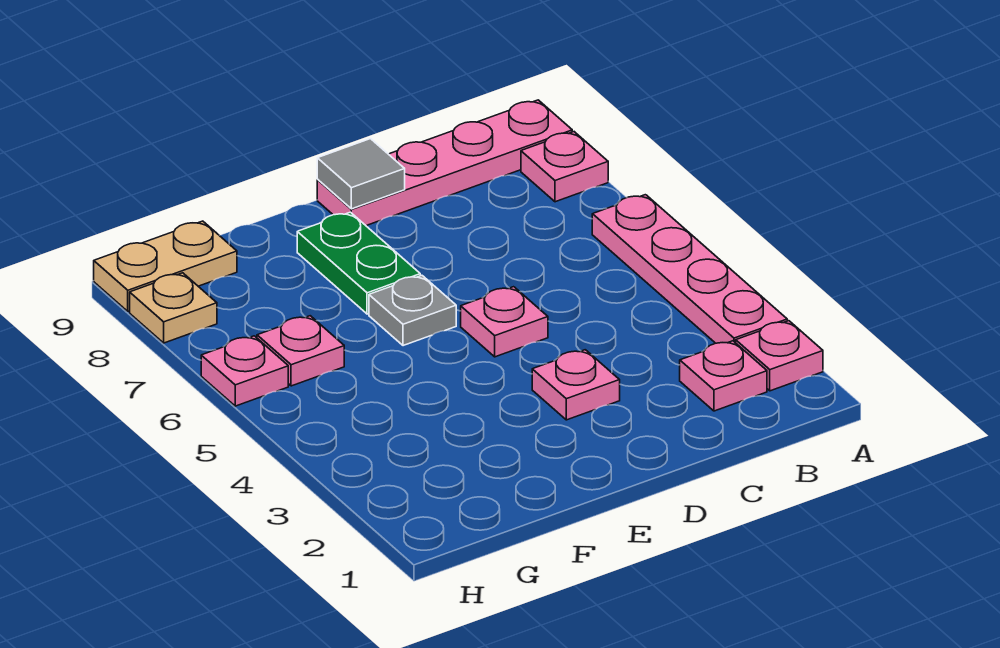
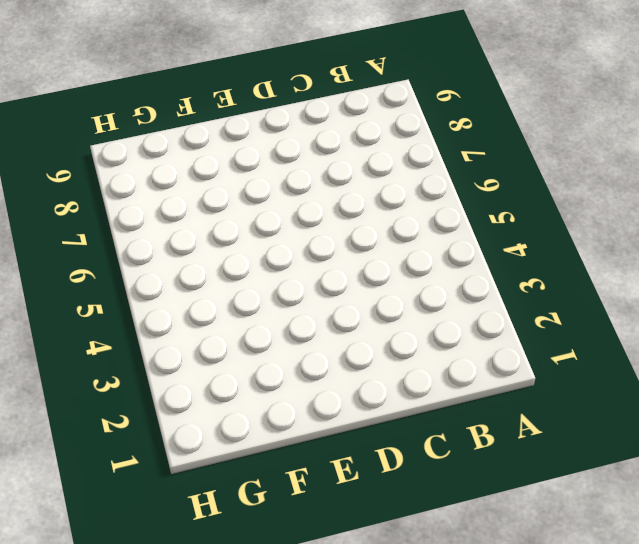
none -> pink plate A2 level 1
none -> pink plate A3:A6 level 1
none -> pink plate A8 level 1

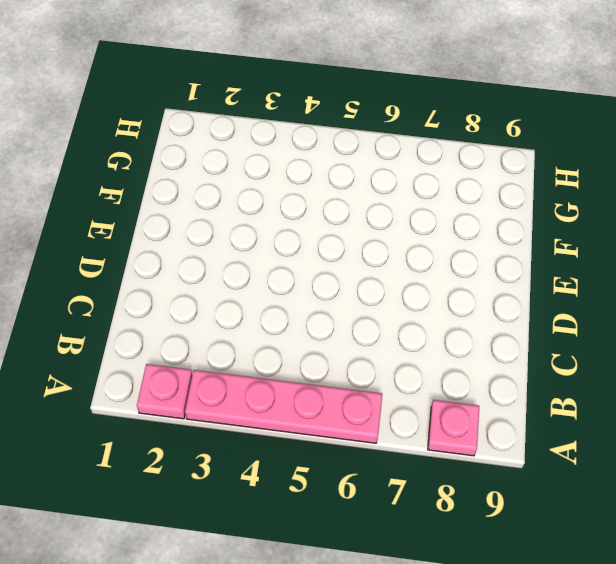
none -> pink plate A9:D9 level 1
none -> pink plate B2 level 1
none -> pink plate D3 level 1

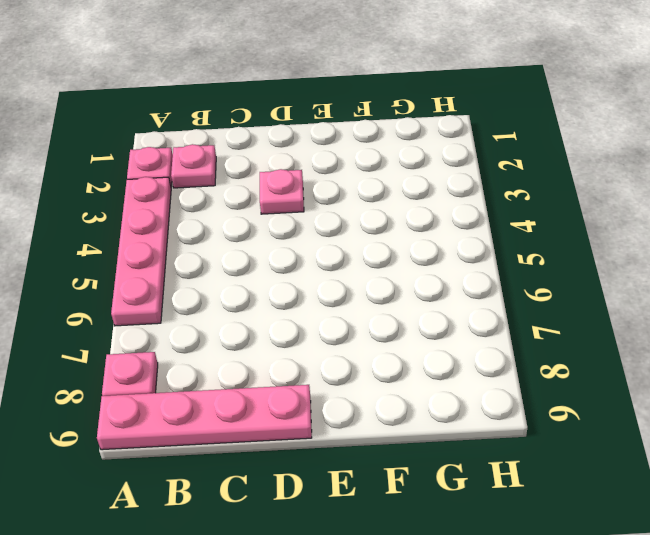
none -> pink plate D5 level 1
none -> grey plate E6 level 1
none -> green plate E7:E8 level 1

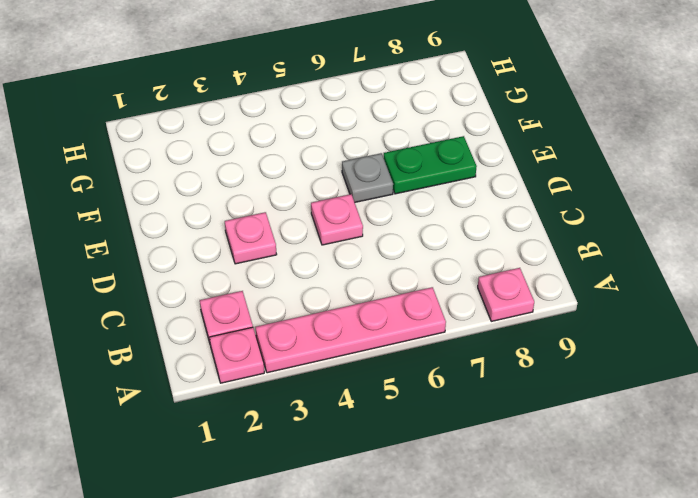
none -> pink plate A9:D9 level 1
none -> pink plate G6 level 1
none -> tan plate G9:H9 level 1

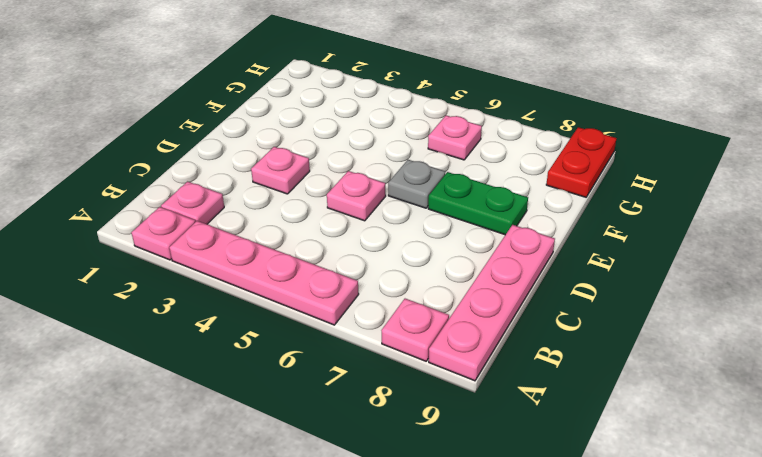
red plate G9:H9 level 1 -> tan plate G9:H9 level 1
none -> pink plate H6 level 1
none -> tan plate H8 level 1
none -> grey tile D9 level 2

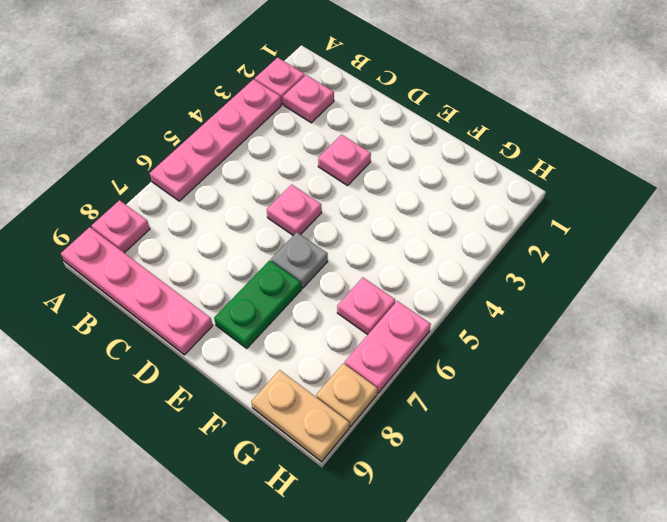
pink plate H6:H7 level 1 -> pink plate H6 level 1
none -> grey tile D9 level 2

